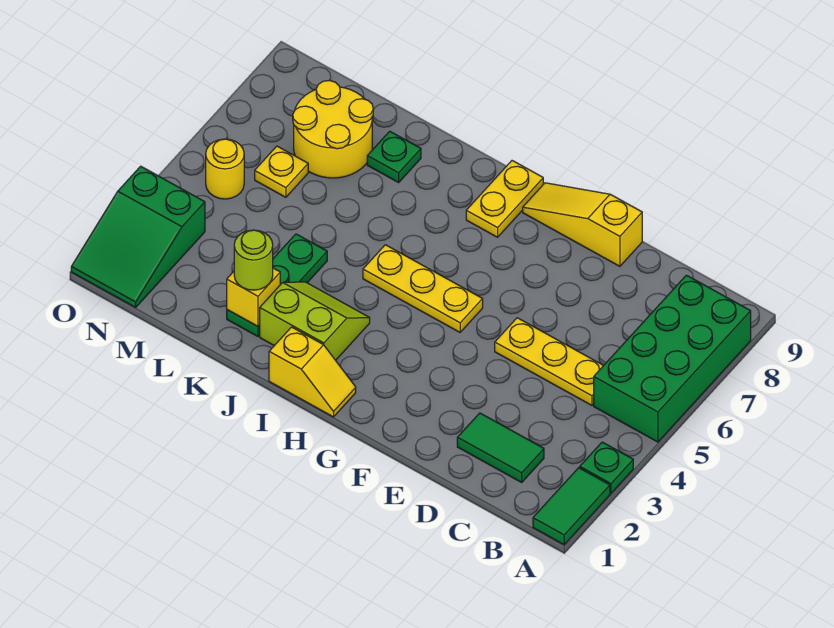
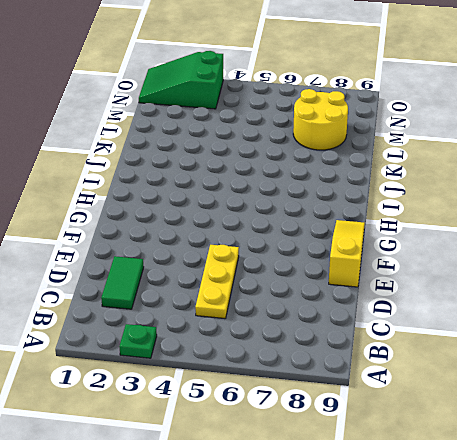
none -> green tile A1:A2 level 1
none -> green brick A5:B8 level 1
none -> yellow plate G5:I5 level 1

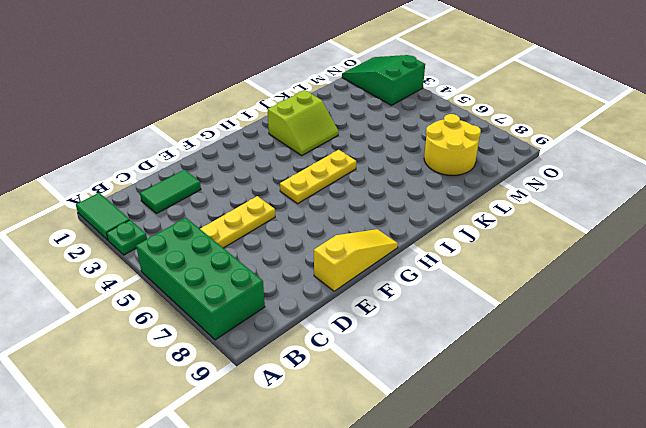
none -> yellow slope H1:I1 level 1 top I
none -> yellow plate H8:H9 level 1
none -> green plate K2:K4 level 1

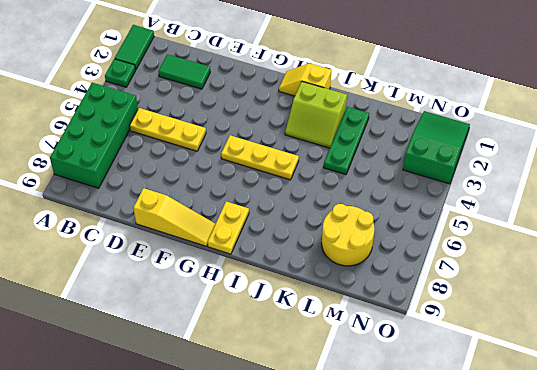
none -> green plate K8 level 1
none -> yellow plate M6 level 1
none -> yellow round brick N5 level 1

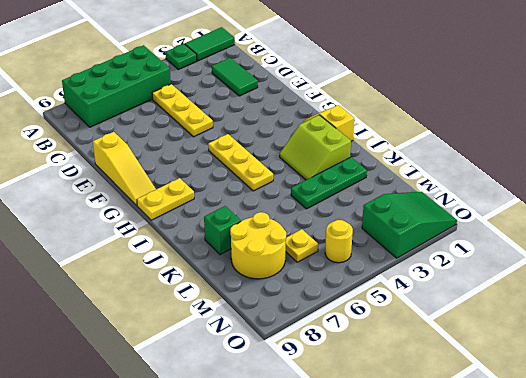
green brick K8 level 1 -> green plate K8 level 1
none -> yellow brick K2 level 2
none -> lime round brick K2 level 3

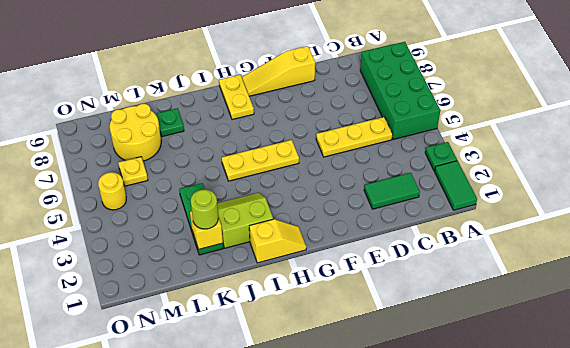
none -> green slope N1:O3 level 1 top 3

